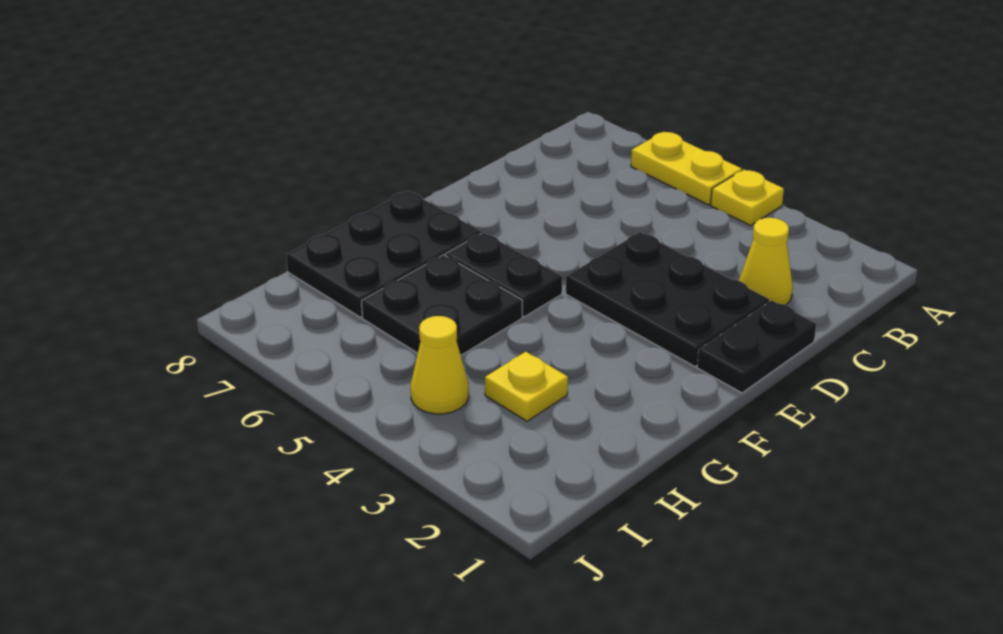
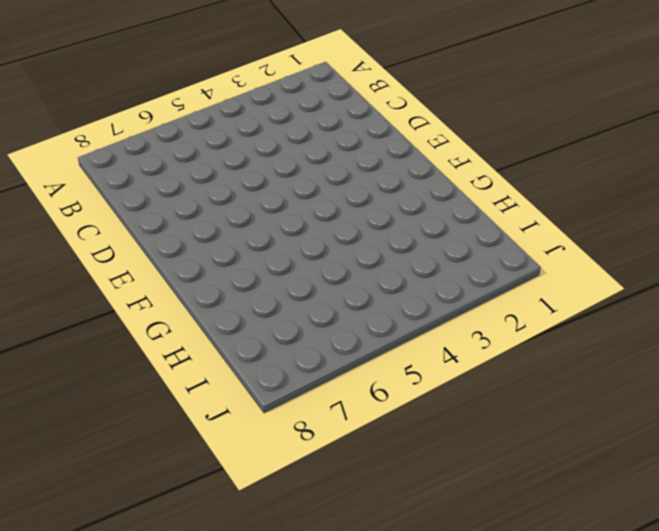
none -> yellow plate A4 level 1
none -> yellow plate A5:A6 level 1

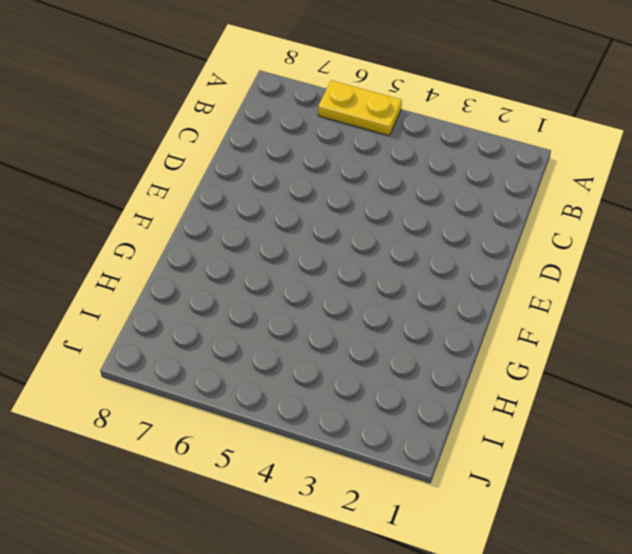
none -> yellow plate A4 level 1
none -> yellow cone C2 level 1

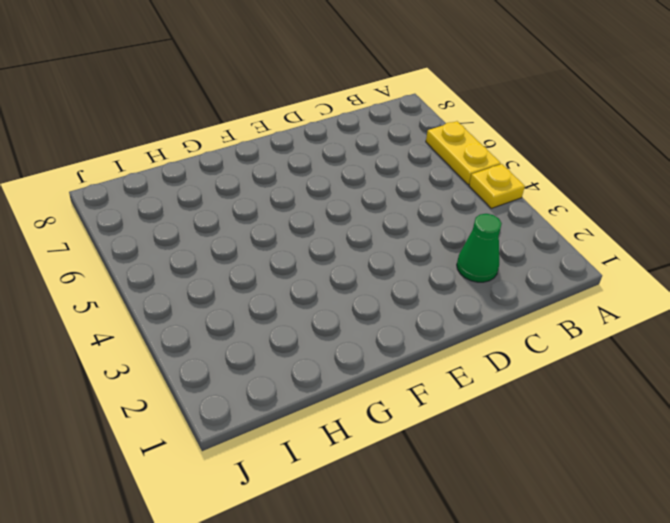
green cone C2 level 1 -> yellow cone C2 level 1
none -> black plate D1:E1 level 1
none -> black plate D2:E4 level 1

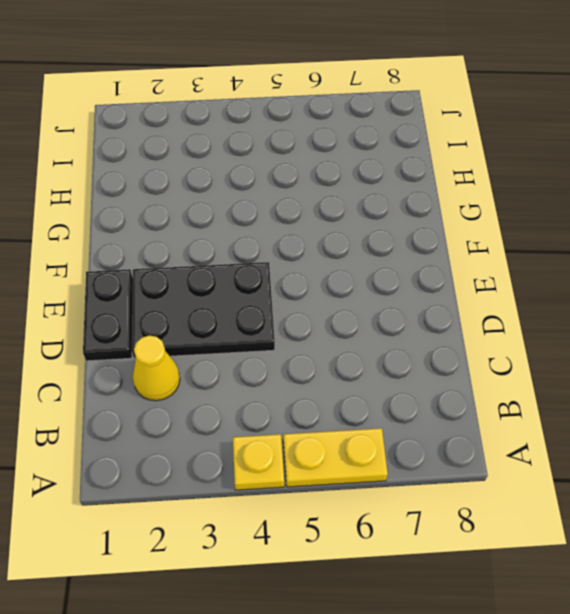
none -> black plate F5:F6 level 1
none -> black plate F7:H8 level 1

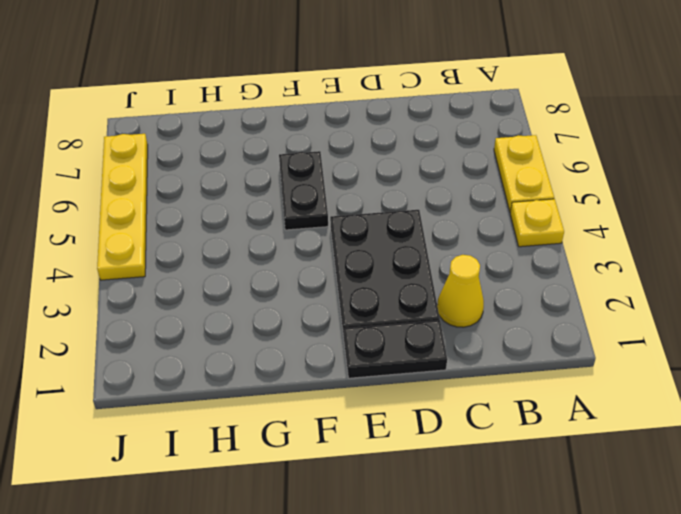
yellow plate J4:J7 level 1 -> none
none -> black plate F7:H8 level 1
none -> black plate G5:H6 level 1

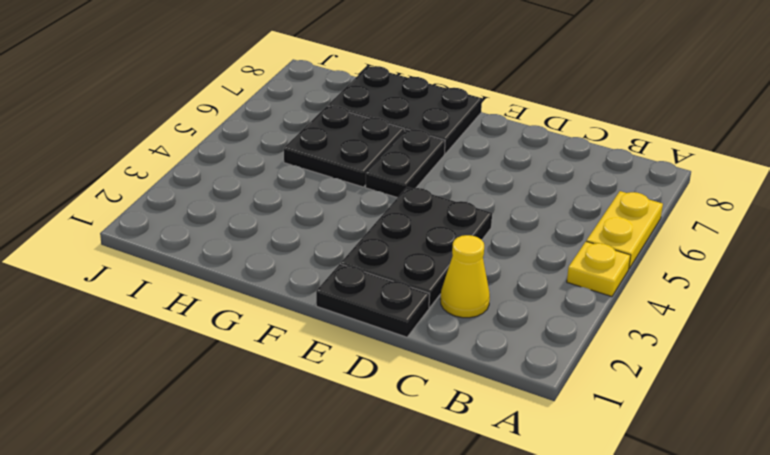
none -> yellow plate H3 level 1
none -> yellow cone I4 level 1

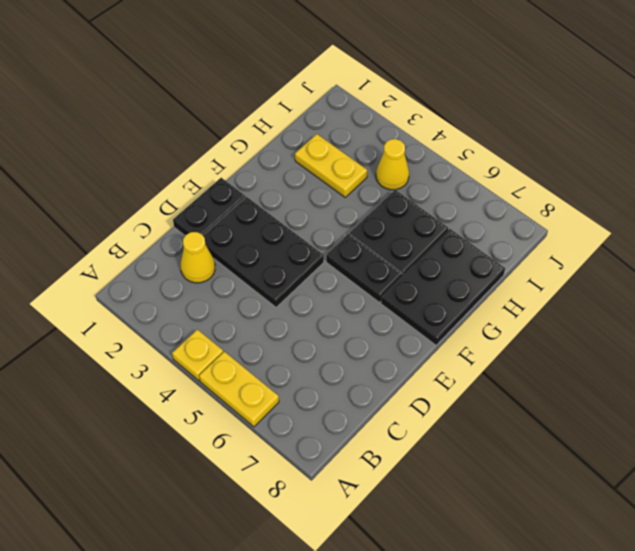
yellow plate H2:H3 level 1 -> yellow plate H3 level 1

